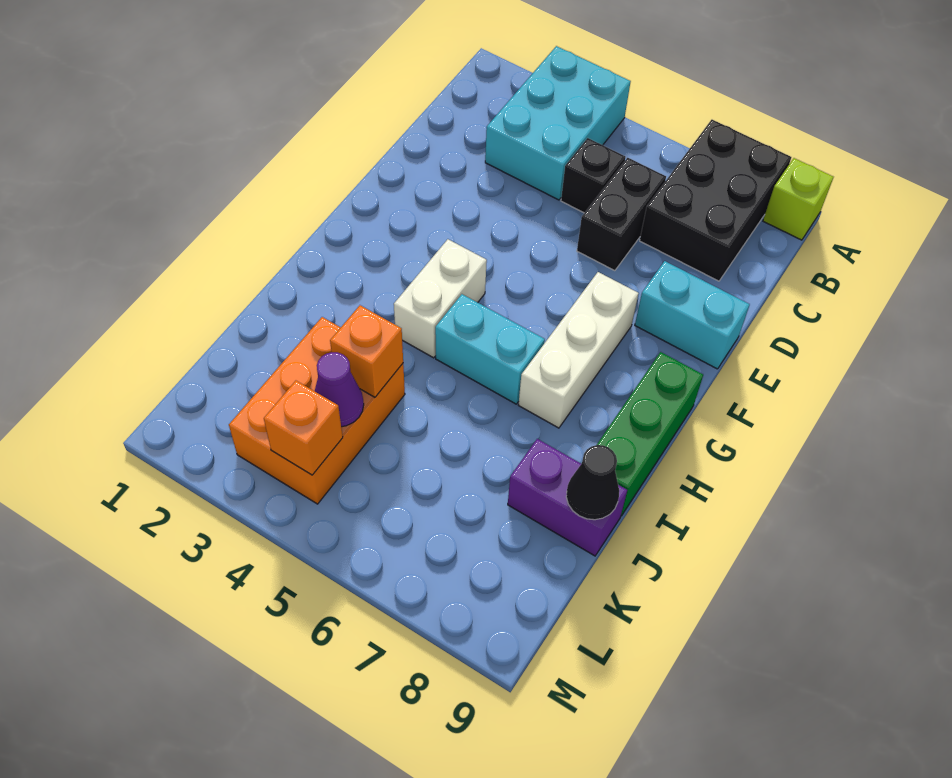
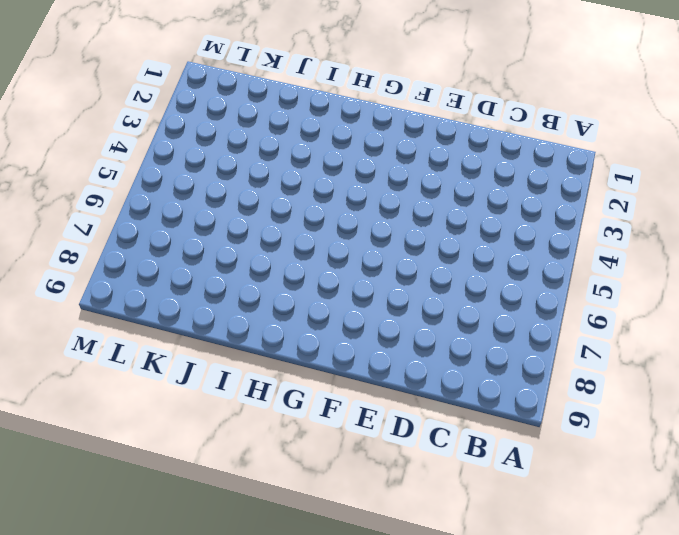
none -> cyan brick A3:C4 level 1
none -> black brick A7:C8 level 1
none -> lime brick A9 level 1

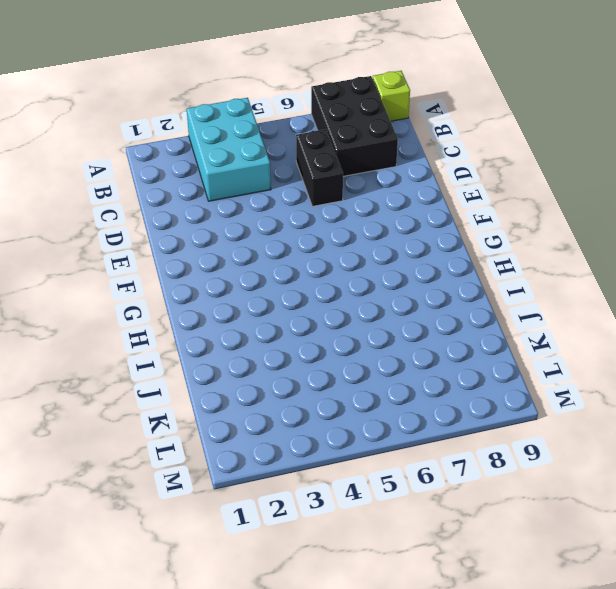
none -> black brick C5 level 1
none -> cyan brick E8:E9 level 1
none -> white brick F7:H7 level 1

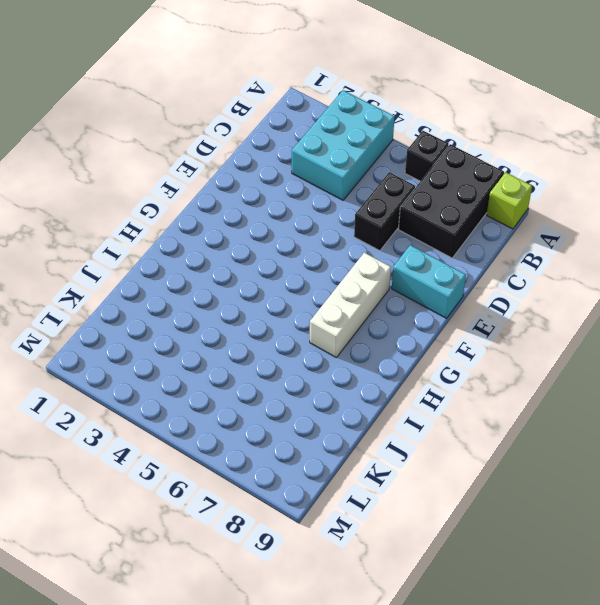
black brick A6 level 1 -> black brick C5 level 1
none -> white brick G4:H4 level 1
none -> green brick G9:I9 level 1
none -> cyan brick H5:H6 level 1

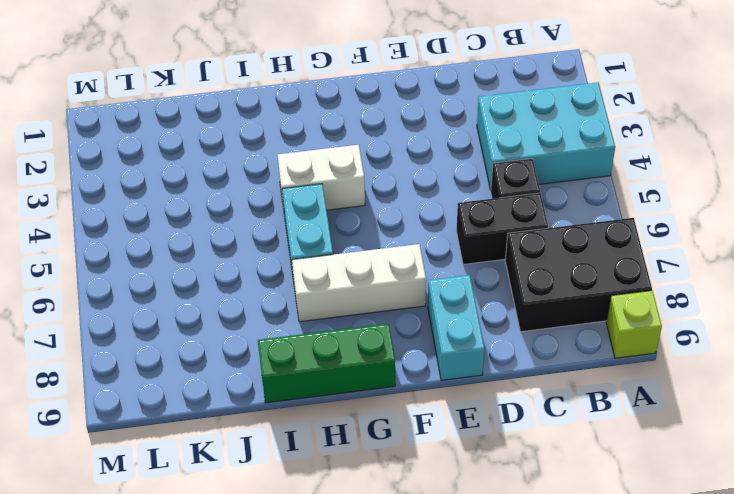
none -> orange brick J3:L4 level 1
none -> purple brick J8:J9 level 1
none -> orange brick J4 level 2

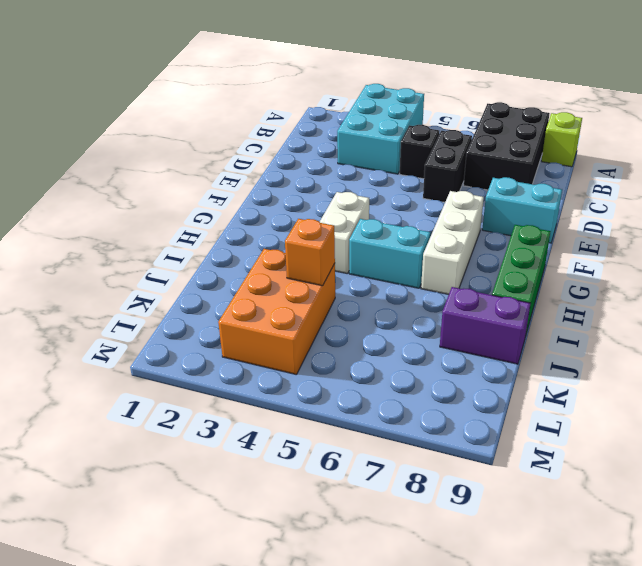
none -> black cone J9 level 2
none -> purple cone K4 level 2
none -> orange brick L4 level 2

